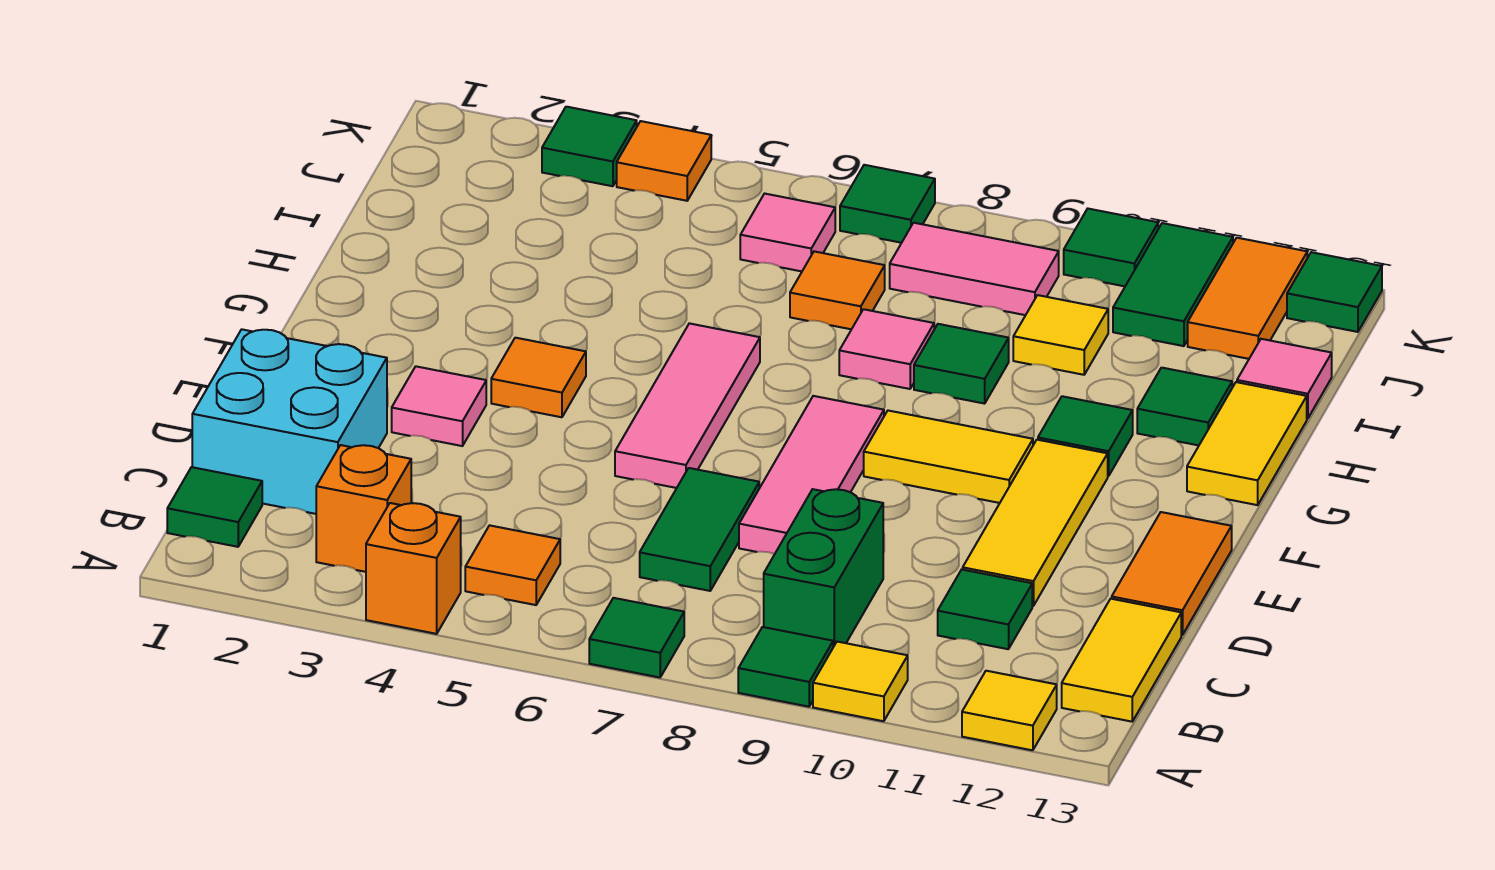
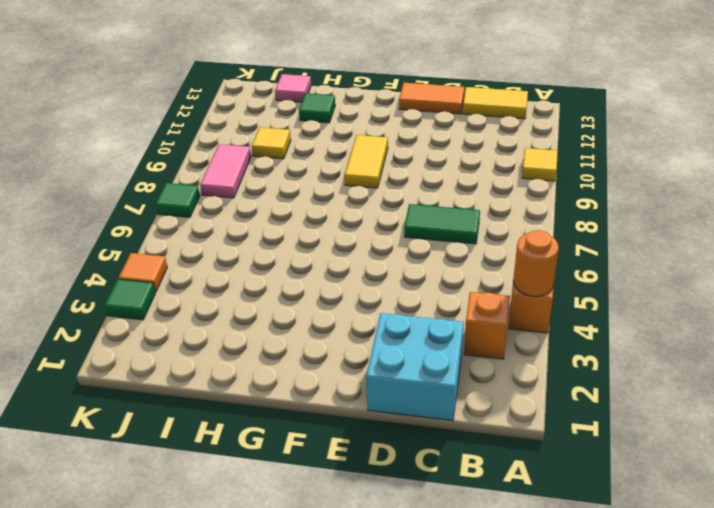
orange round brick A4 level 2 -> none
none -> green tile A7 level 1
none -> green tile A9 level 1
none -> yellow tile A12 level 1
none -> green tile B1 level 1

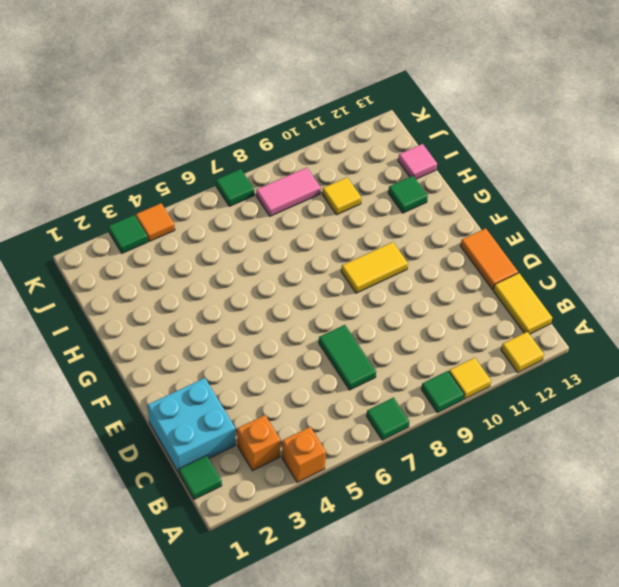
none -> orange tile B5 level 1
none -> green brick B9:C9 level 1
none -> green tile C11 level 1
none -> pink tile D8:F8 level 1

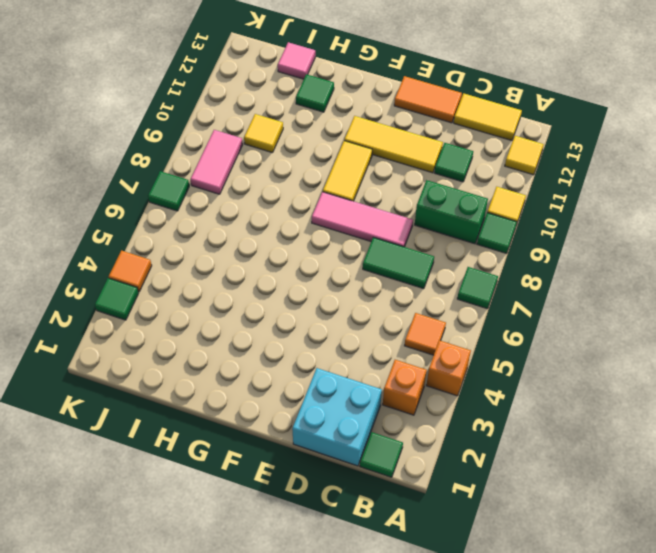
none -> pink tile E3 level 1
none -> pink tile E6:G6 level 1
none -> orange tile F4 level 1
none -> green tile G11 level 1

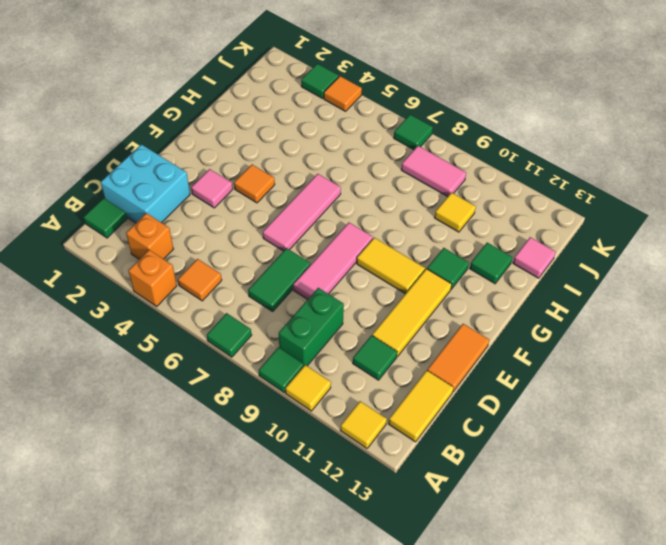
none -> yellow tile G13:H13 level 1
none -> pink tile H8 level 1
none -> green tile H9 level 1
none -> orange tile I7 level 1

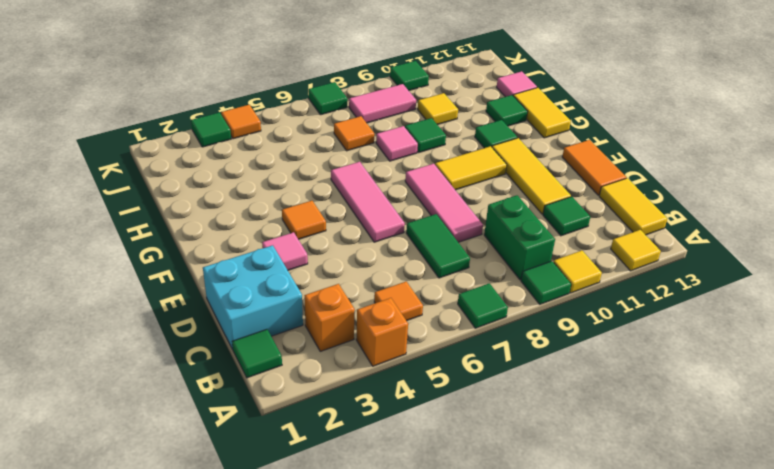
none -> pink tile J6 level 1
none -> green tile J11:K11 level 1
none -> orange tile J12:K12 level 1
none -> green tile K13 level 1

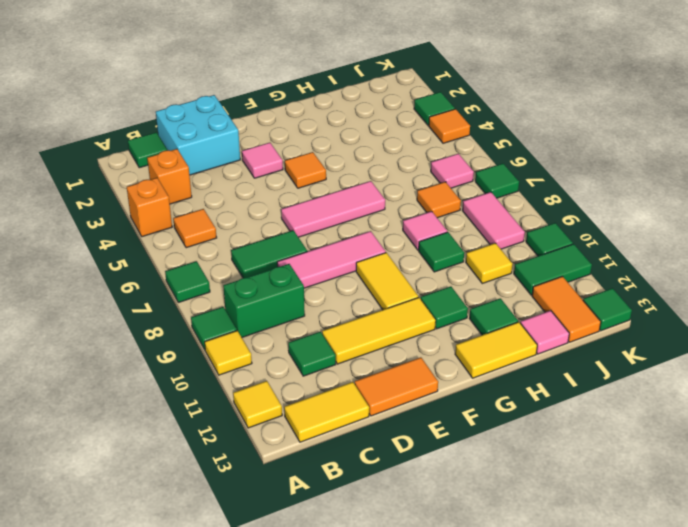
orange tile J12:J13 level 1 -> orange tile J12:K12 level 1

